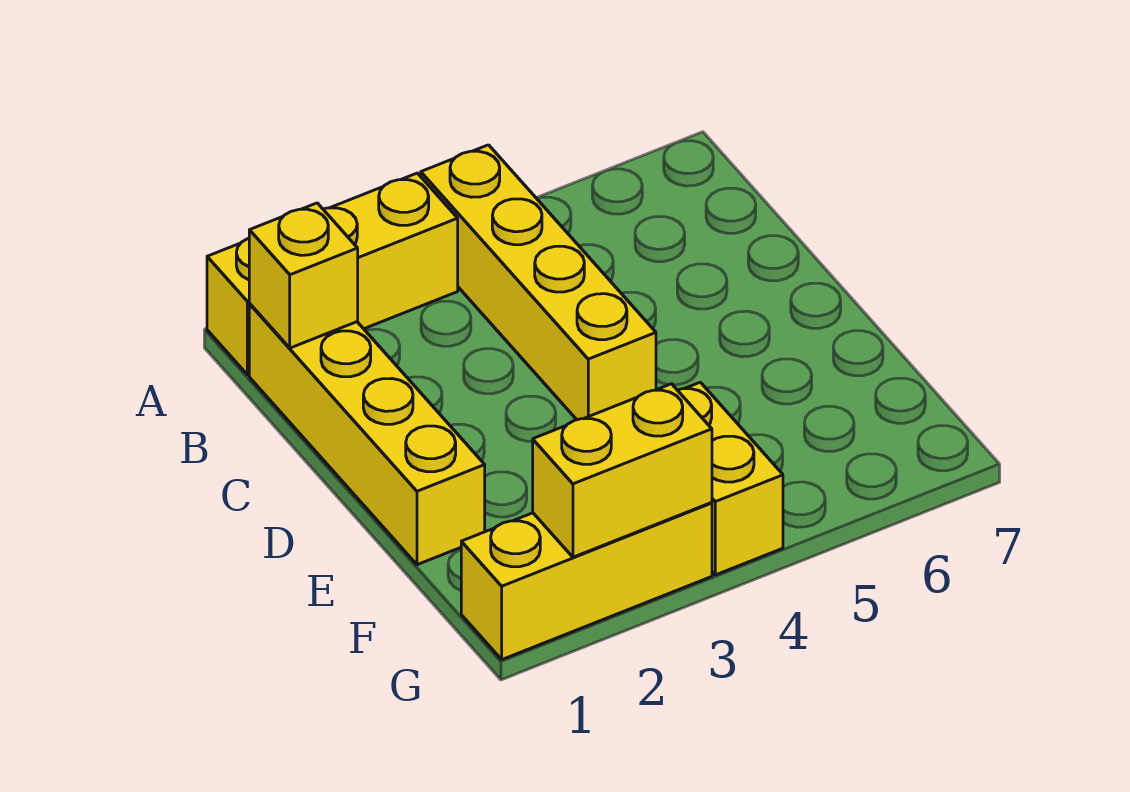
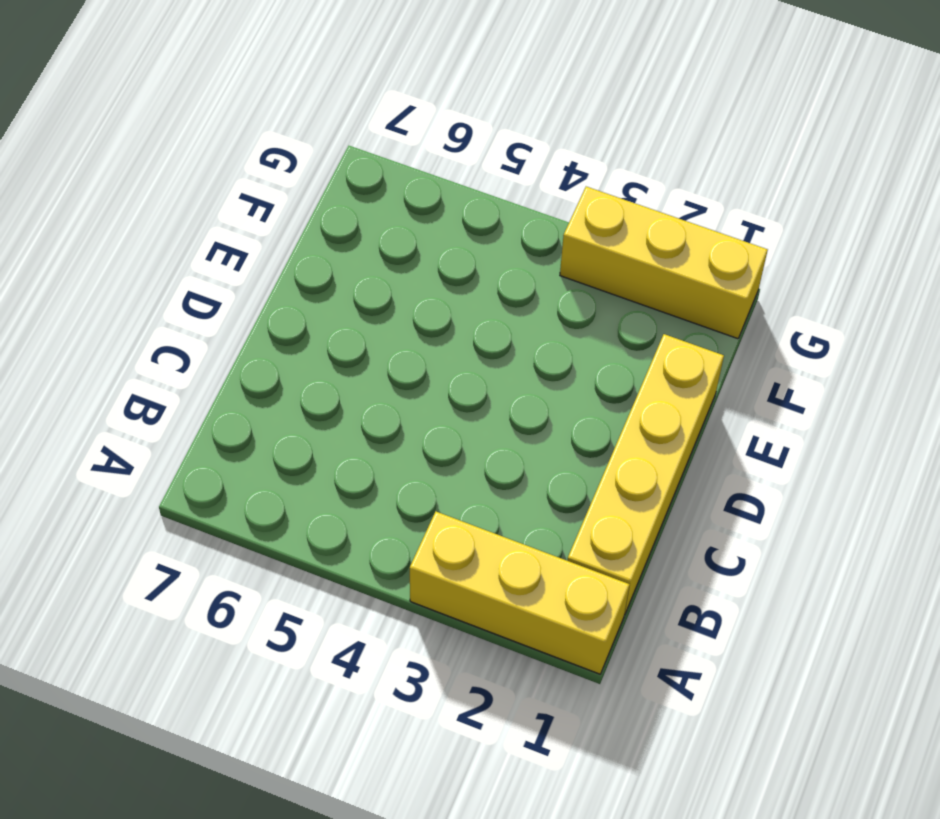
none -> yellow brick A4:D4 level 1
none -> yellow brick F4:G4 level 1

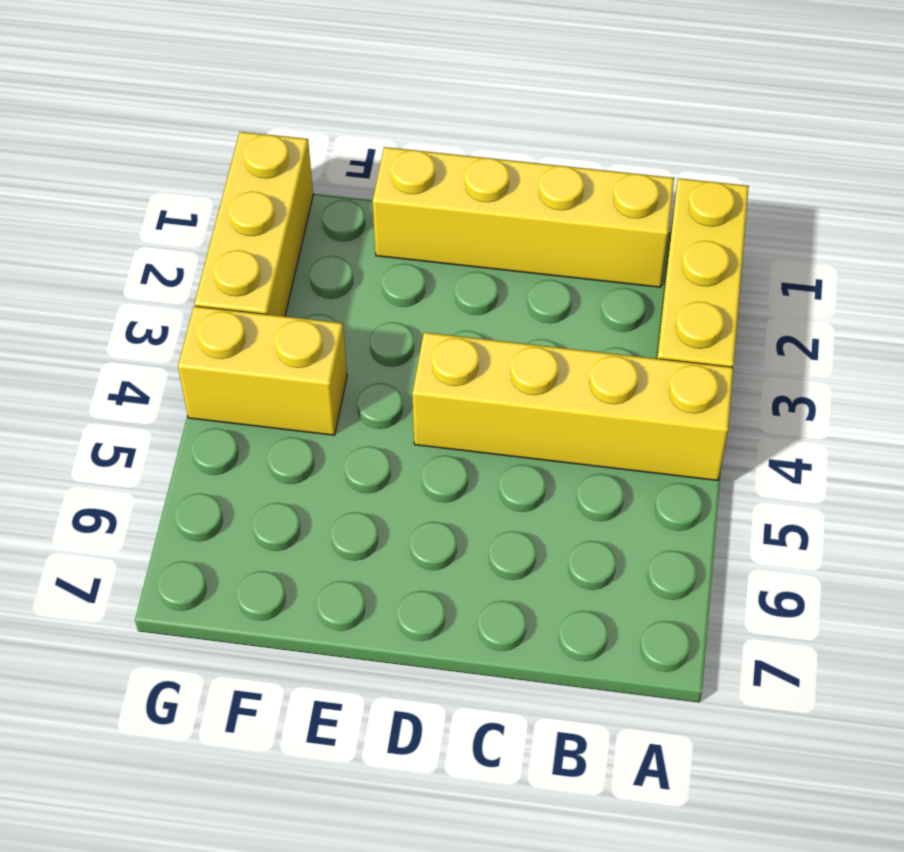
none -> yellow brick B1 level 2
none -> yellow brick G2:G3 level 2

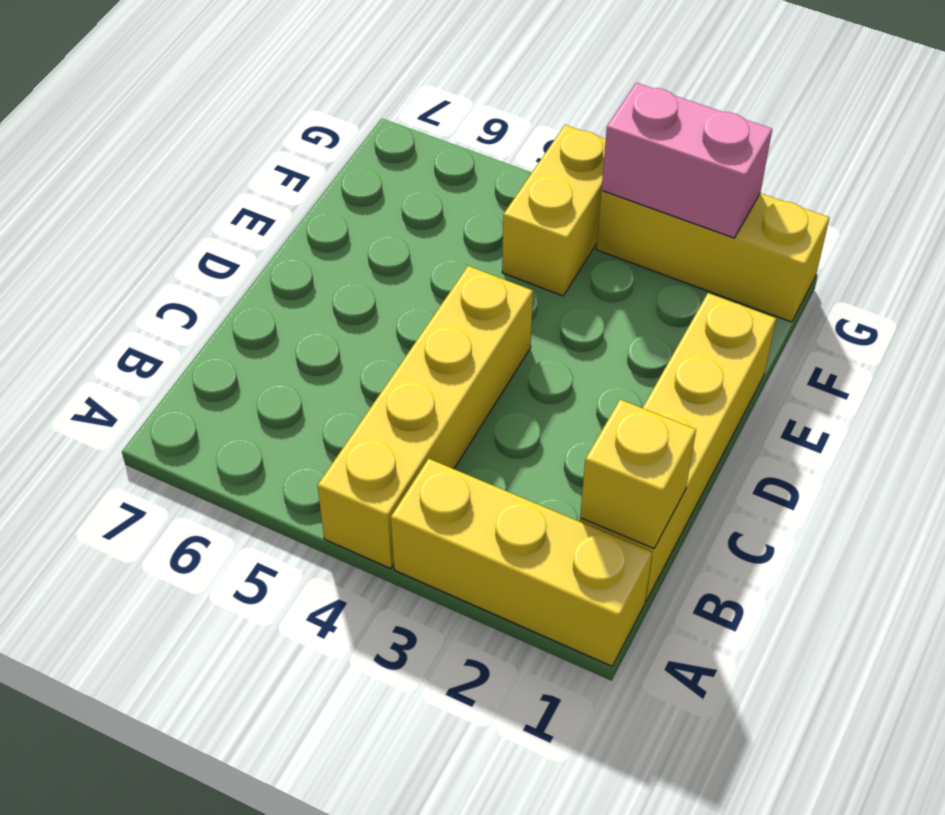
pink brick G2:G3 level 2 -> yellow brick G2:G3 level 2

